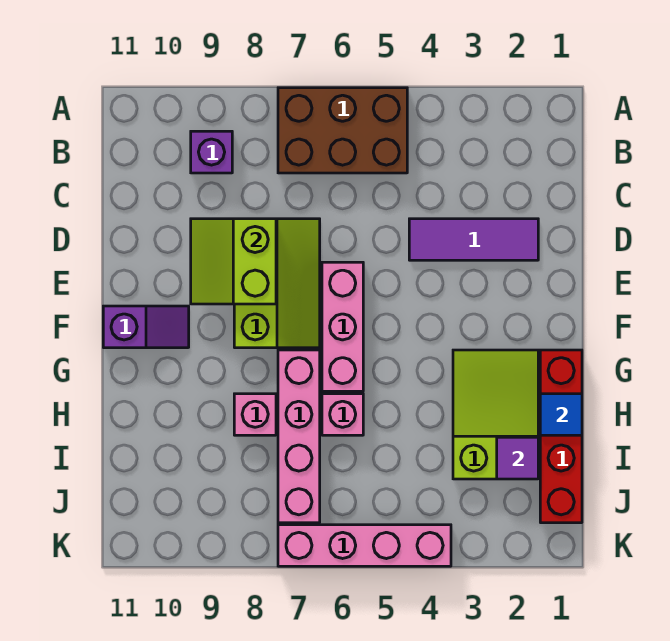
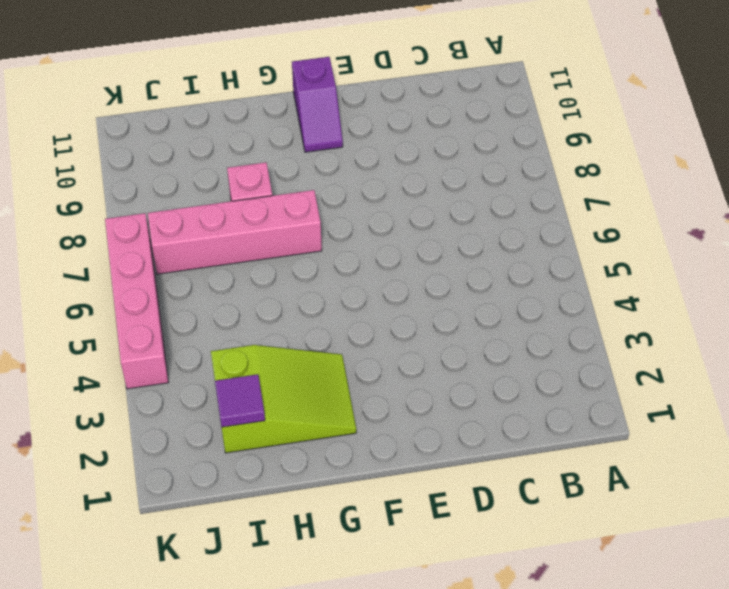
none -> brown brick A5:B7 level 1
none -> purple brick B9 level 1
none -> purple tile D2:D4 level 1

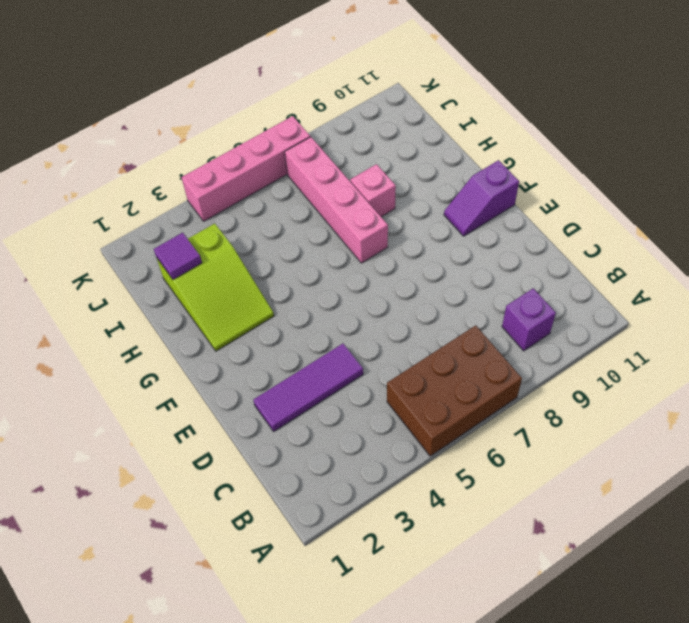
none -> lime slope D7:F8 level 1 top 8
none -> pink brick E6:G6 level 1
none -> red brick G1:J1 level 1

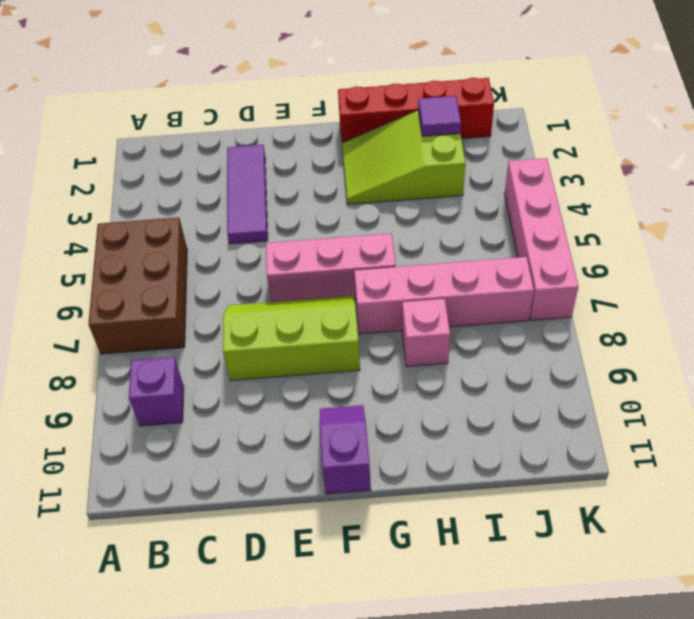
none -> pink brick H6 level 1
none -> lime slope D8:E9 level 2 top 8
none -> blue tile H1 level 2

